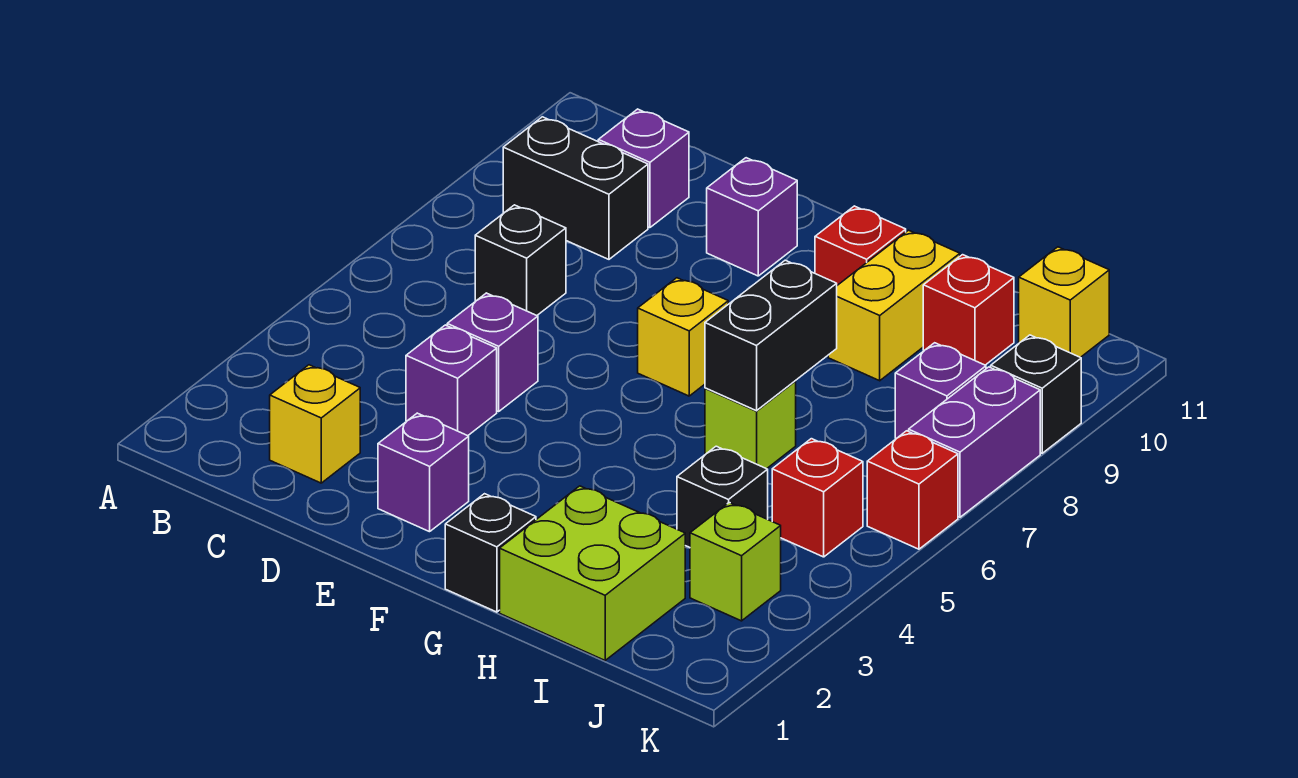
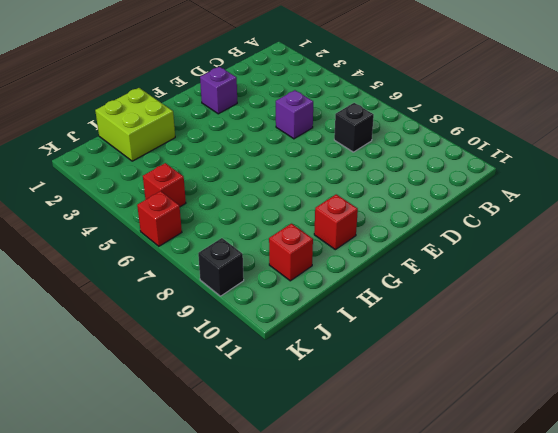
none -> black brick B9:C9 level 1
none -> yellow brick C2 level 1
none -> purple brick C10 level 1

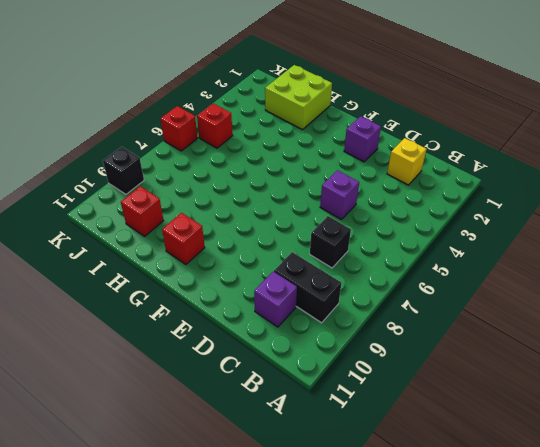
none -> purple brick D4 level 1
none -> purple brick E10 level 1
none -> yellow brick F7 level 1

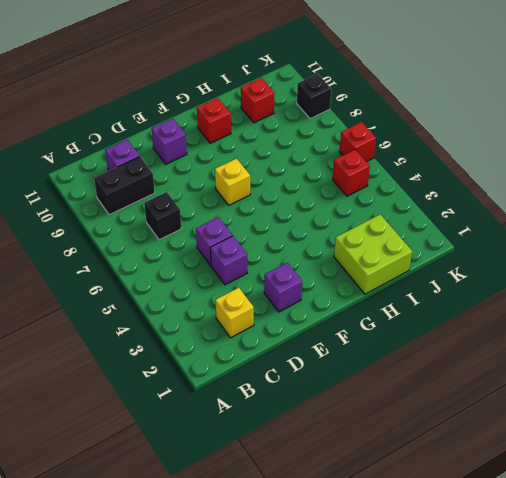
none -> black brick G1 level 1
none -> lime brick H6 level 1
none -> yellow brick H9:H10 level 1

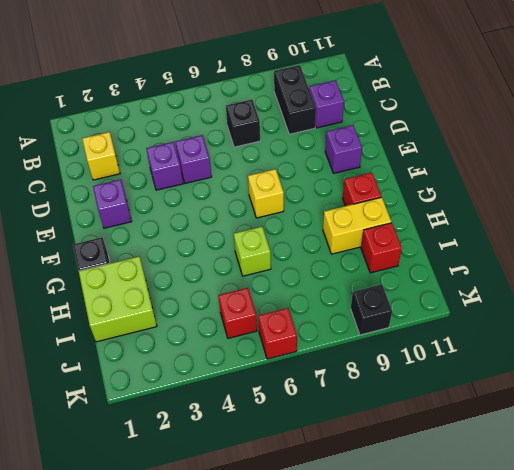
none -> black brick I4 level 1
none -> lime brick J3 level 1
none -> purple brick J8 level 1

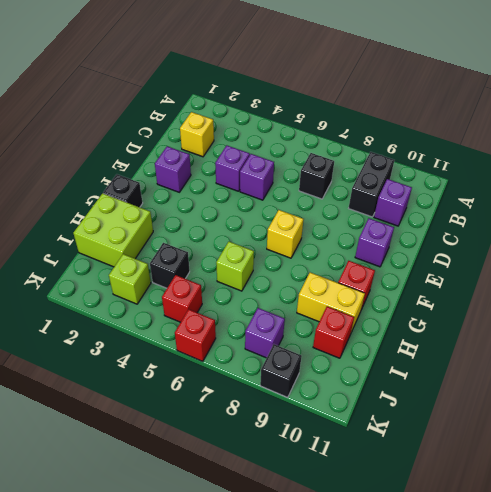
none -> yellow brick J11 level 1
none -> purple brick K7:K8 level 1
none -> black brick H6:H7 level 2

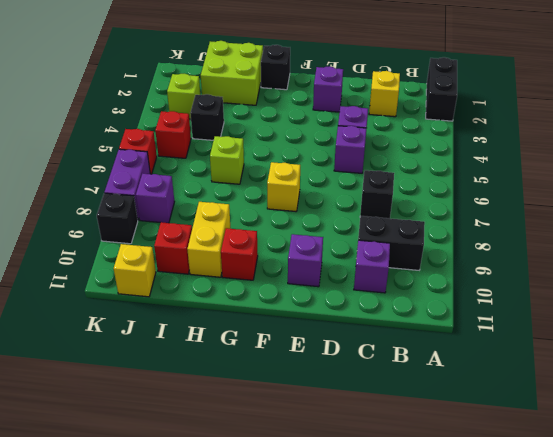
black brick A1:A2 level 1 -> black brick H6:H7 level 2

